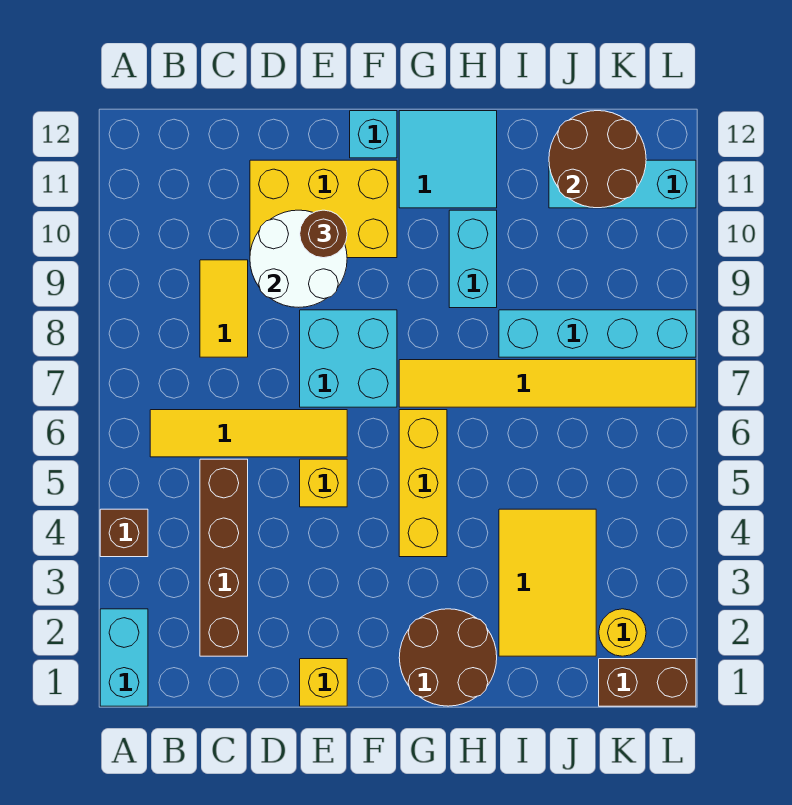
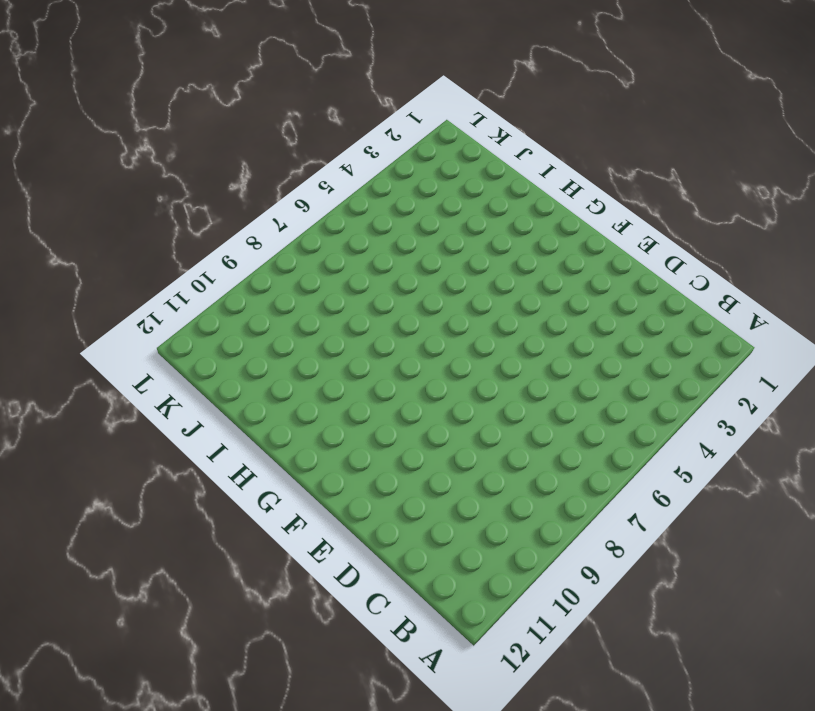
none -> cyan brick A1:A2 level 1
none -> brown brick A4 level 1
none -> yellow tile B6:E6 level 1

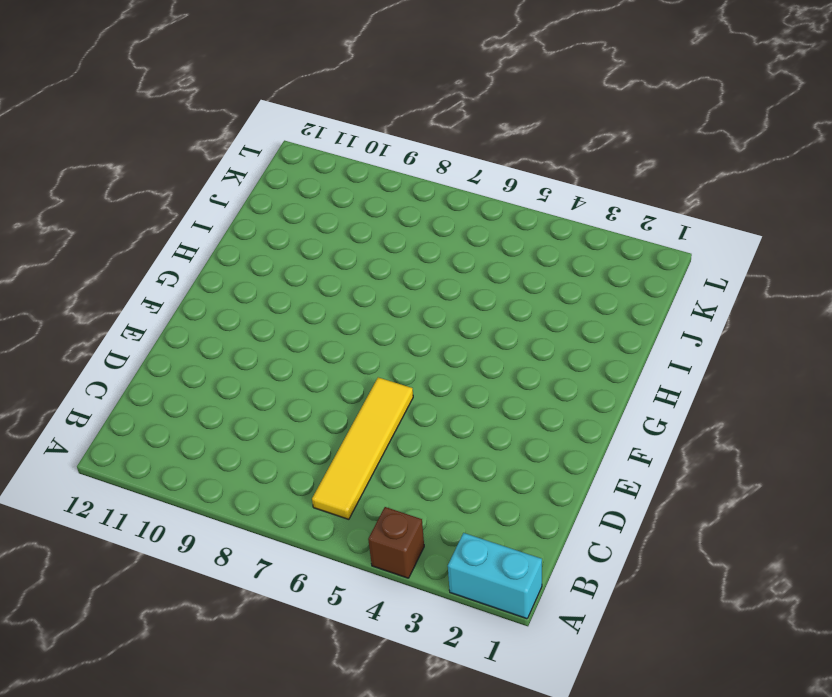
none -> brown brick C2:C5 level 1
none -> yellow tile C8:C9 level 1
none -> yellow brick D10:F11 level 1

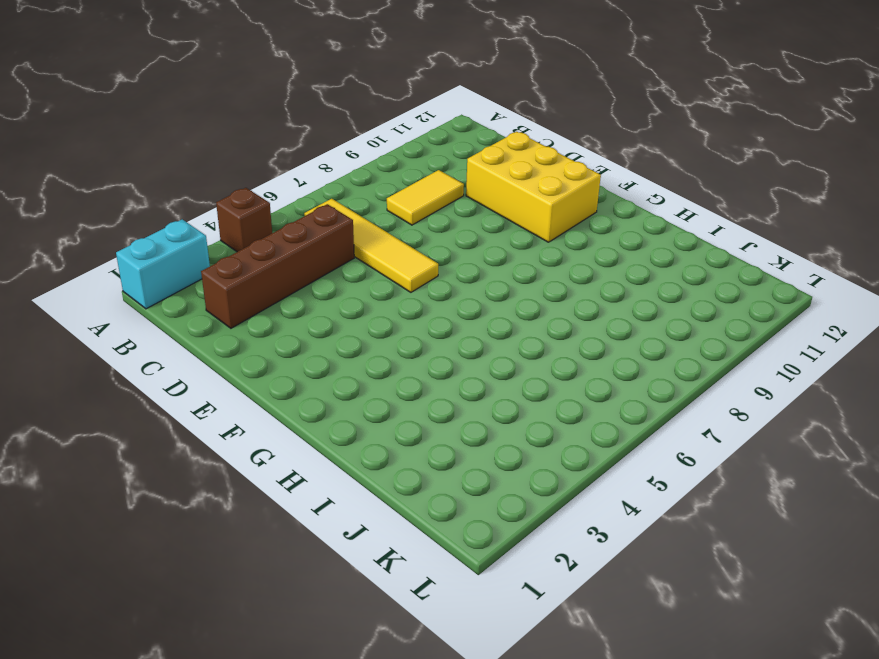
none -> yellow brick E1 level 1
none -> yellow brick E5 level 1
none -> cyan brick E7:F8 level 1

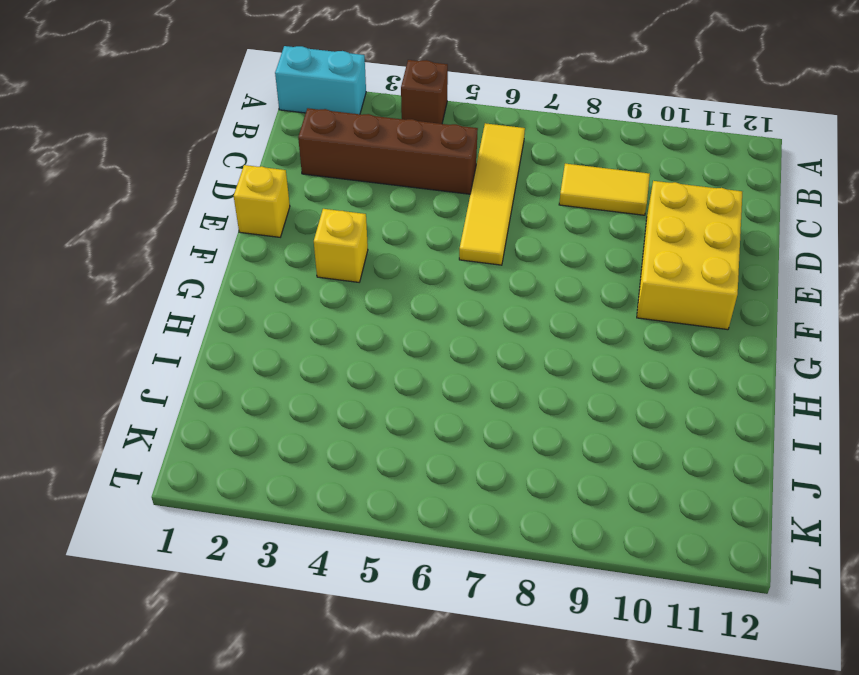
yellow brick F3 level 1 -> yellow brick E5 level 1
none -> cyan brick E7:F8 level 1
none -> cyan brick F12 level 1
none -> brown round brick G1:H2 level 1

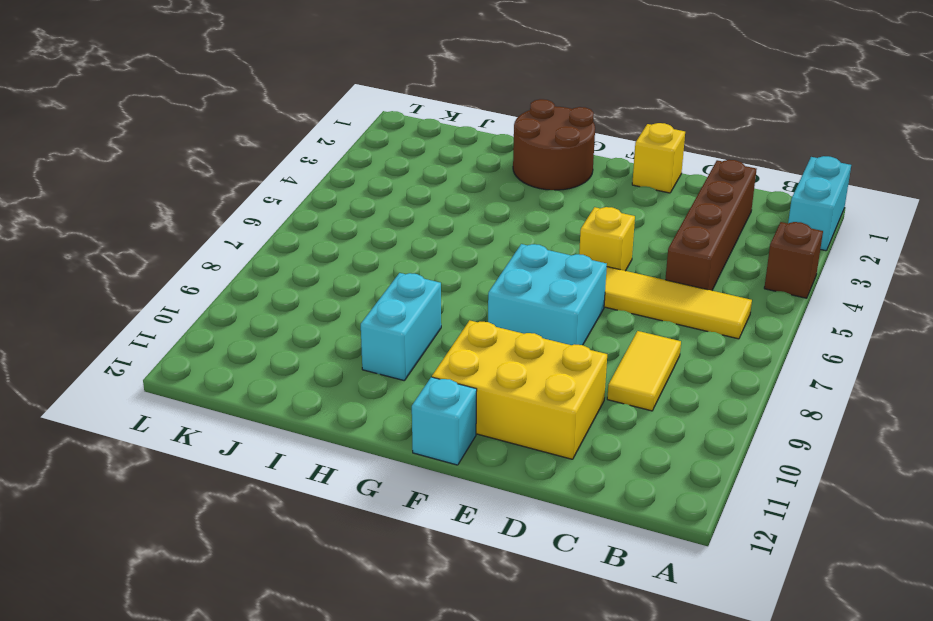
none -> yellow brick G4:G6 level 1
none -> yellow tile G7:L7 level 1
none -> cyan tile G11:H12 level 1

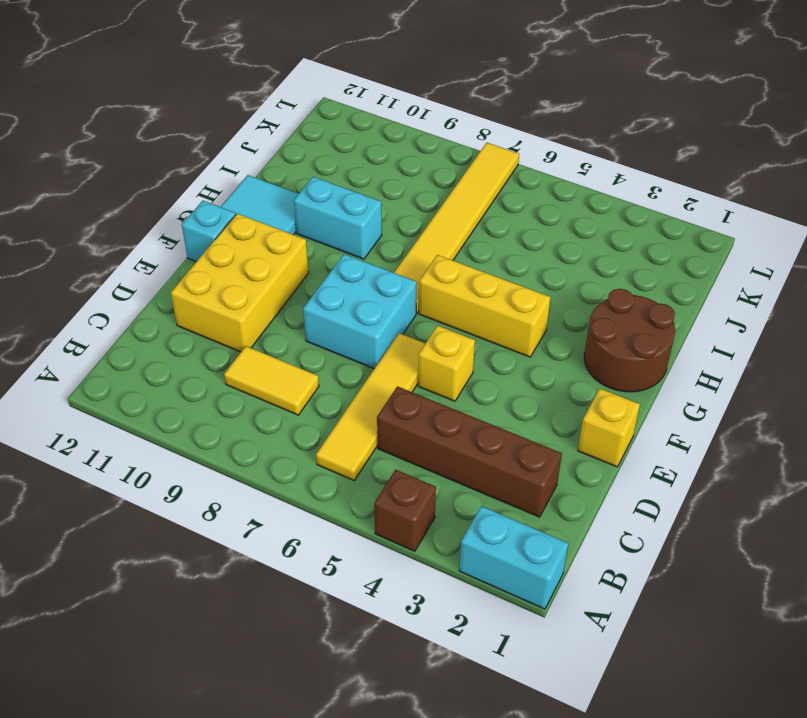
none -> yellow tile I2:J4 level 1
none -> cyan brick I8:L8 level 1
none -> cyan brick J11:L11 level 1

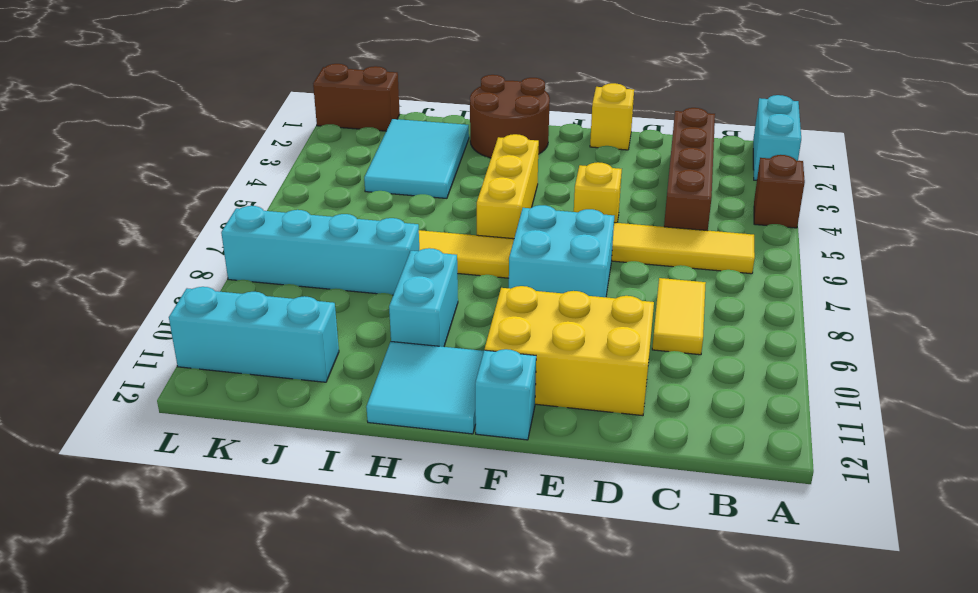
cyan tile I2:J4 level 1 -> yellow tile I2:J4 level 1
none -> yellow round brick K2 level 1
none -> white round brick D9:E10 level 2
none -> brown round brick J11:K12 level 2

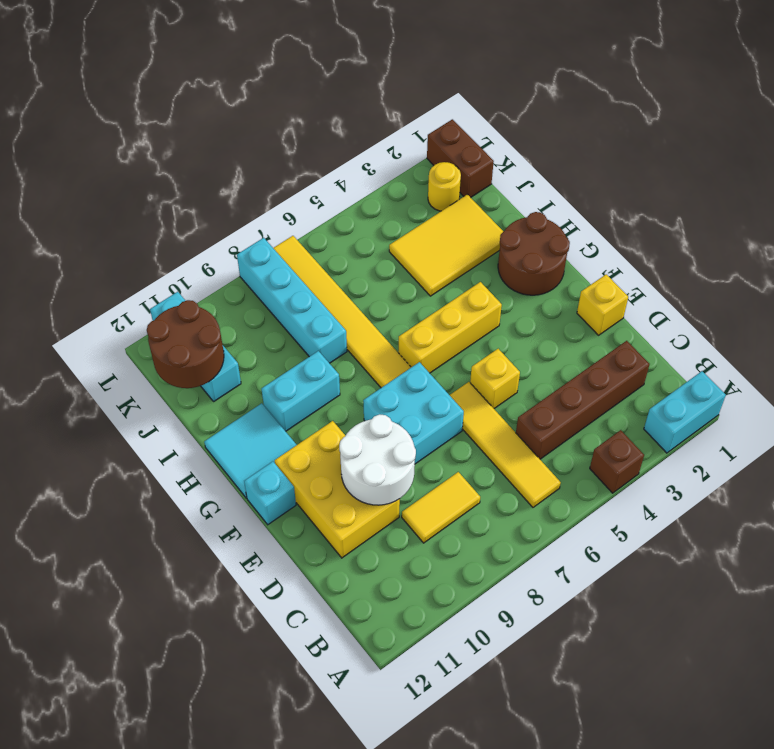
none -> brown round brick E10 level 3

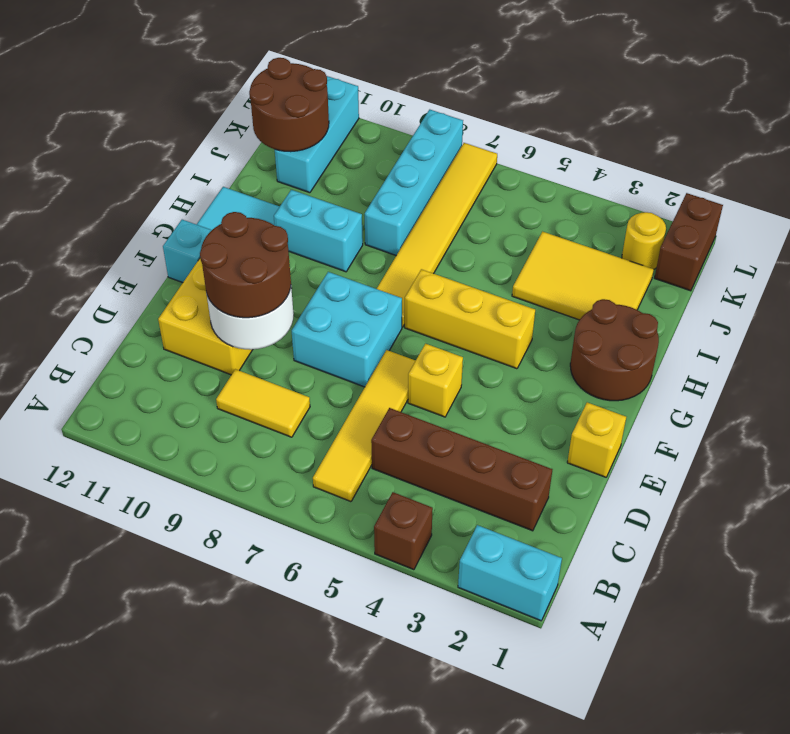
brown round brick D9:E10 level 3 -> brown round brick E10 level 3

